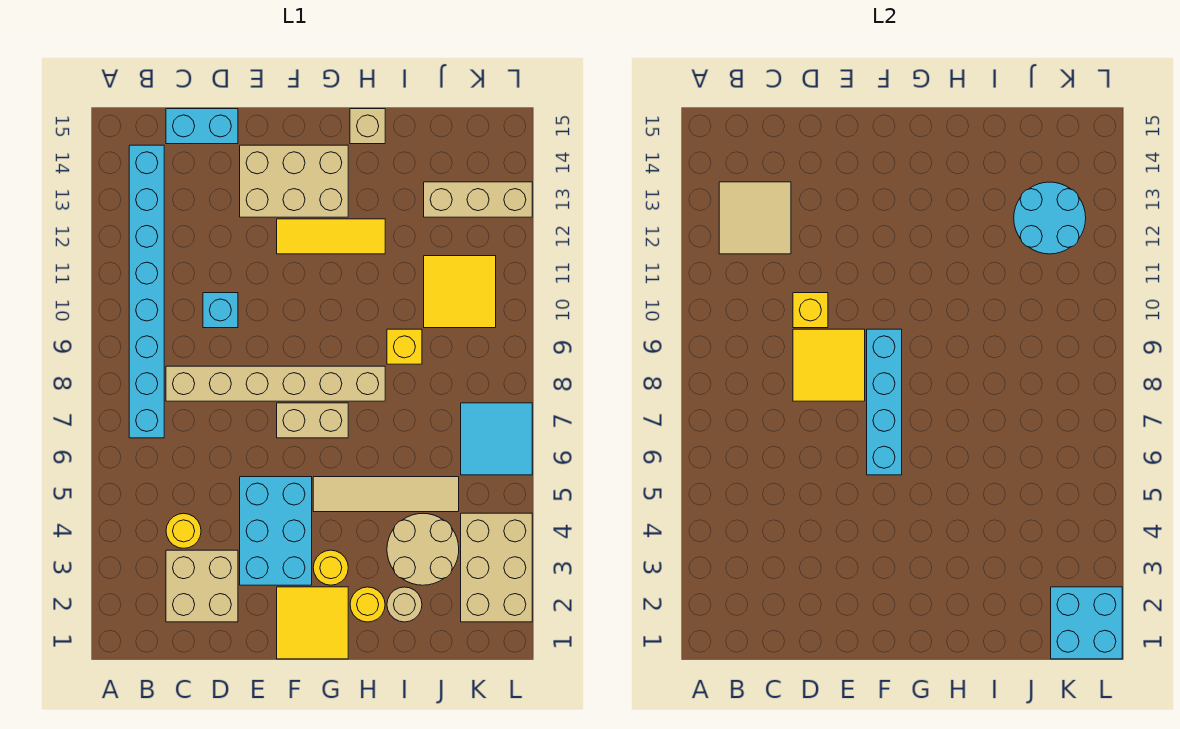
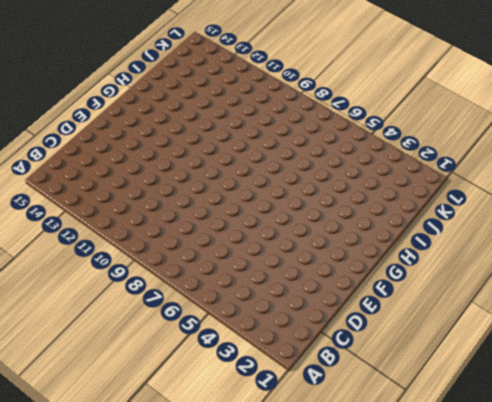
none -> cyan brick B7:B14 level 1
none -> tan brick C2:D3 level 1
none -> yellow round brick C4 level 1

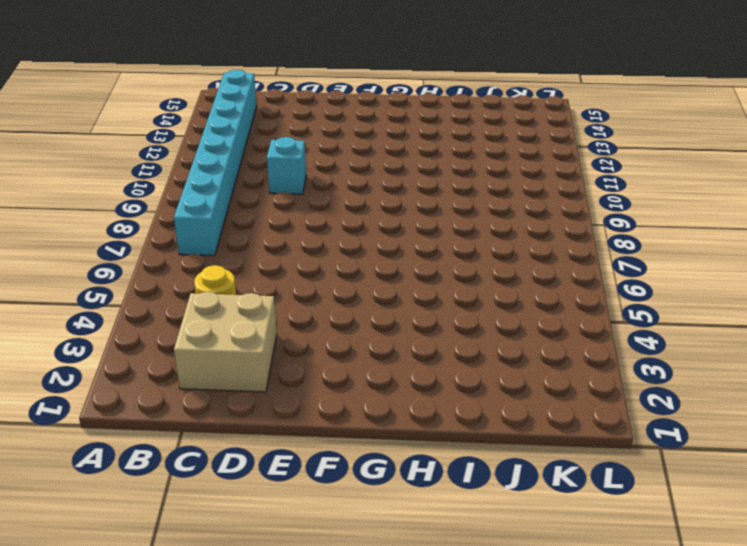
none -> tan brick C8:H8 level 1
none -> cyan brick C15:D15 level 1
none -> cyan brick E3:F5 level 1

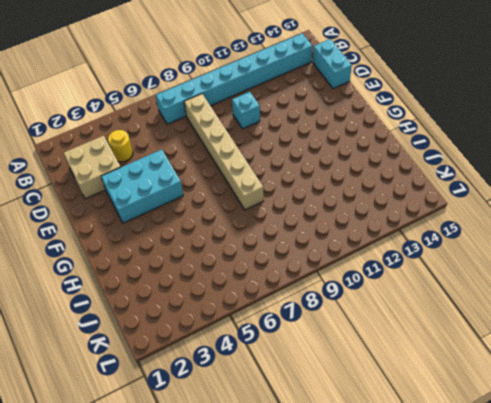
none -> tan brick E13:G14 level 1
none -> yellow tile F1:G2 level 1
none -> tan brick F7:G7 level 1

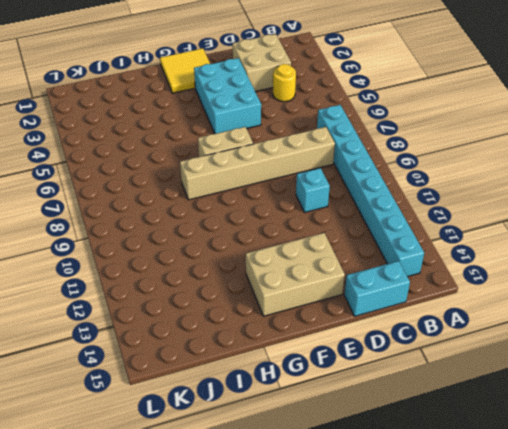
none -> yellow tile F12:H12 level 1
none -> yellow round brick G3 level 1
none -> tan tile G5:J5 level 1

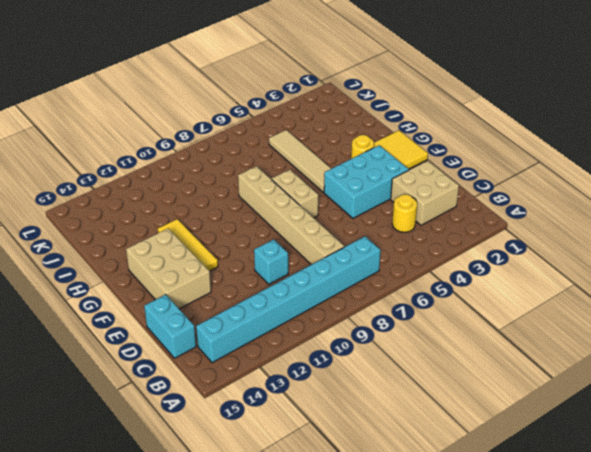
none -> yellow round brick H2 level 1
none -> tan brick H15 level 1
none -> tan round brick I2 level 1

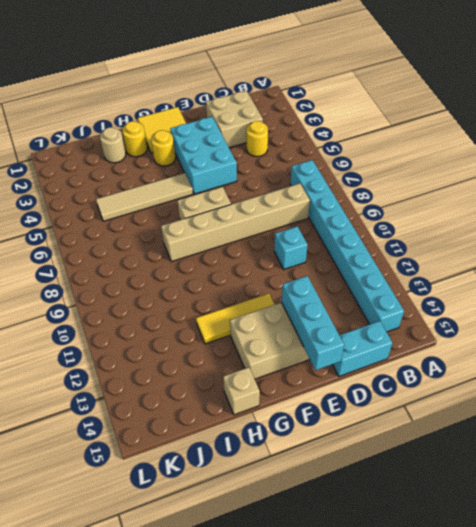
cyan brick E13:E15 level 2 -> none
none -> tan round brick I3:J4 level 1
none -> yellow brick I9 level 1
none -> yellow tile J10:K11 level 1

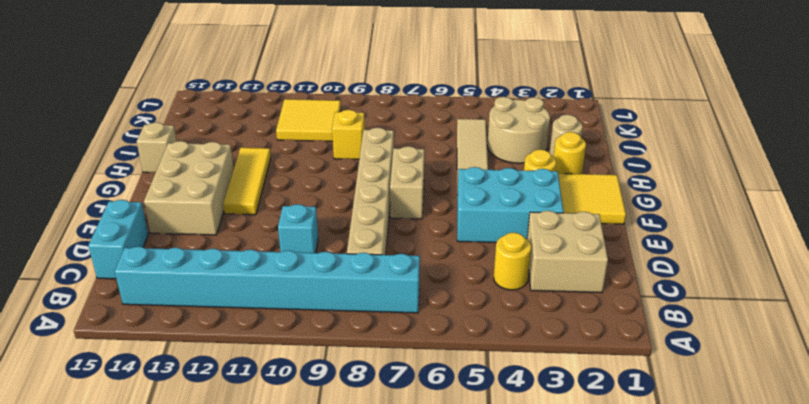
none -> tan brick J13:L13 level 1
none -> tan brick K2:L4 level 1
none -> cyan tile K6:L7 level 1

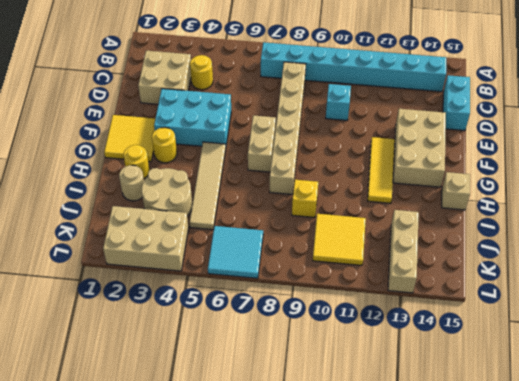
none -> tan tile B12:C13 level 2
none -> yellow tile D8:E9 level 2
none -> yellow brick D10 level 2

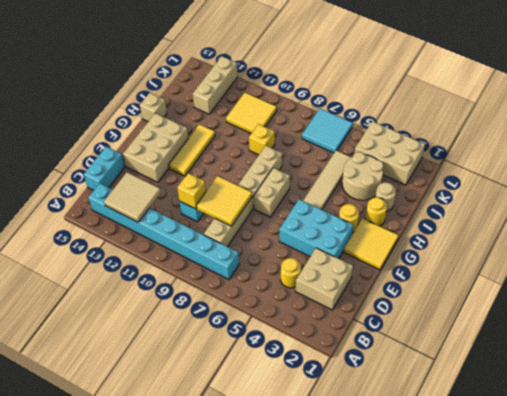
none -> cyan brick F6:F9 level 2
none -> cyan round brick J12:K13 level 2
none -> cyan brick K1:L2 level 2

